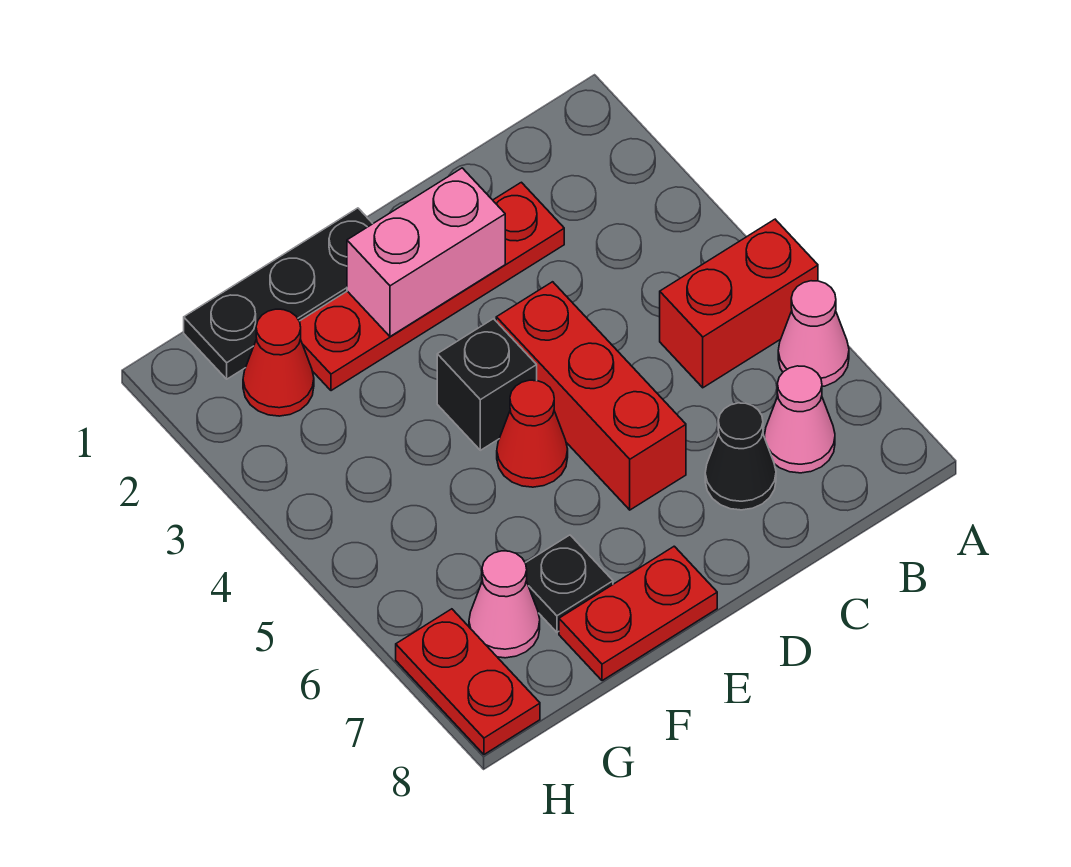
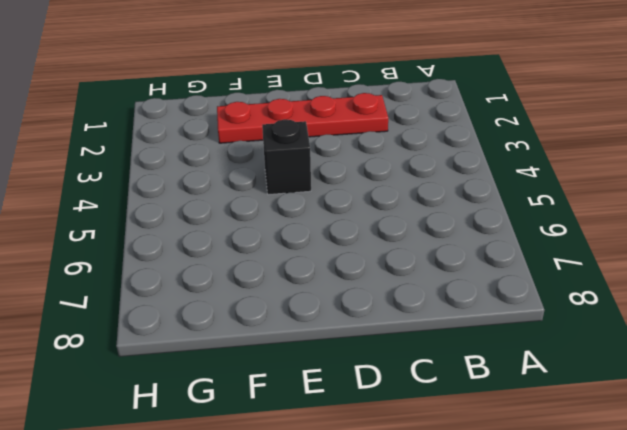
none -> red brick A5:B5 level 1
none -> pink cone A6 level 1
none -> pink cone B7 level 1

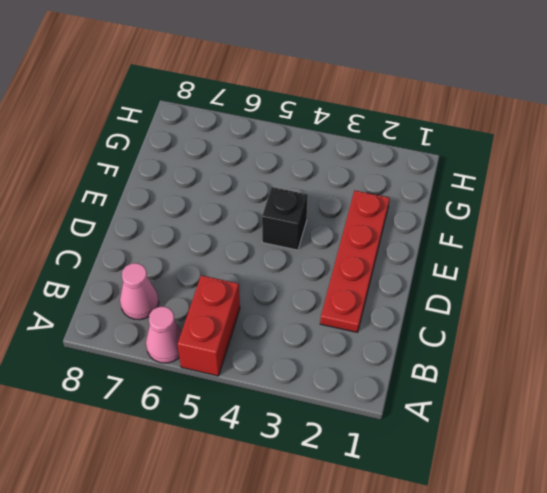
none -> black cone C7 level 1
none -> red brick D4:D6 level 1
none -> black plate E1:G1 level 1

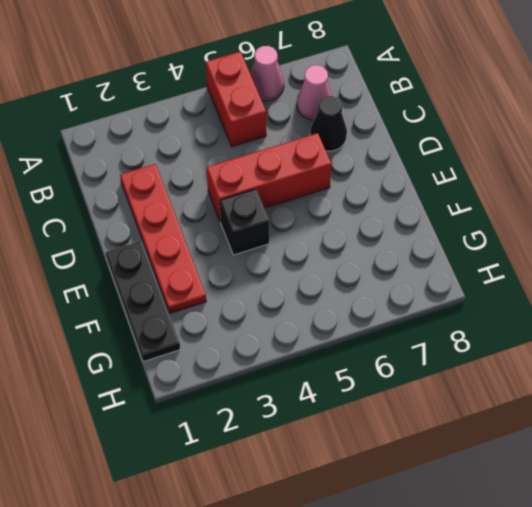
none -> red cone E5 level 1
none -> red plate E8:F8 level 1
none -> black plate F7 level 1

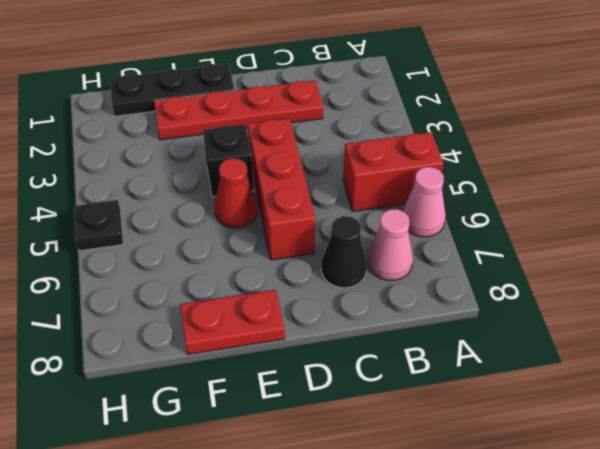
black plate H5 level 1 -> black plate F7 level 1
none -> red cone G2 level 1
none -> pink cone G7 level 1
none -> red plate H7:H8 level 1

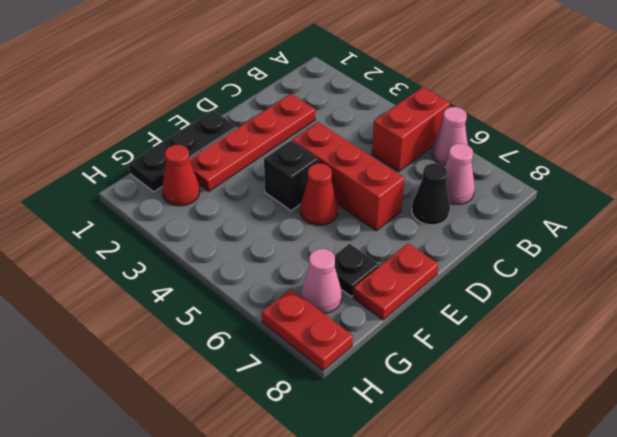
none -> pink brick D2:E2 level 2

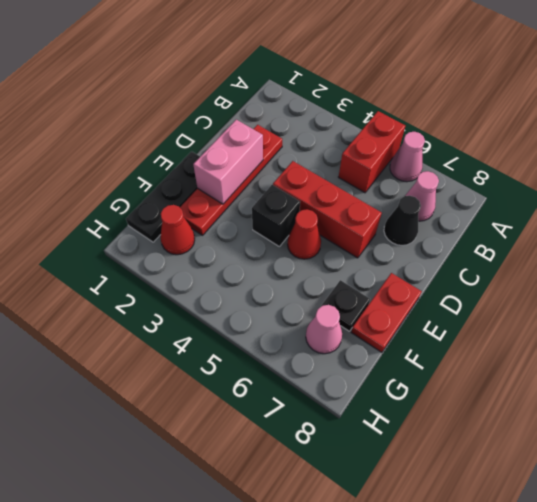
none -> red plate H7:H8 level 1

